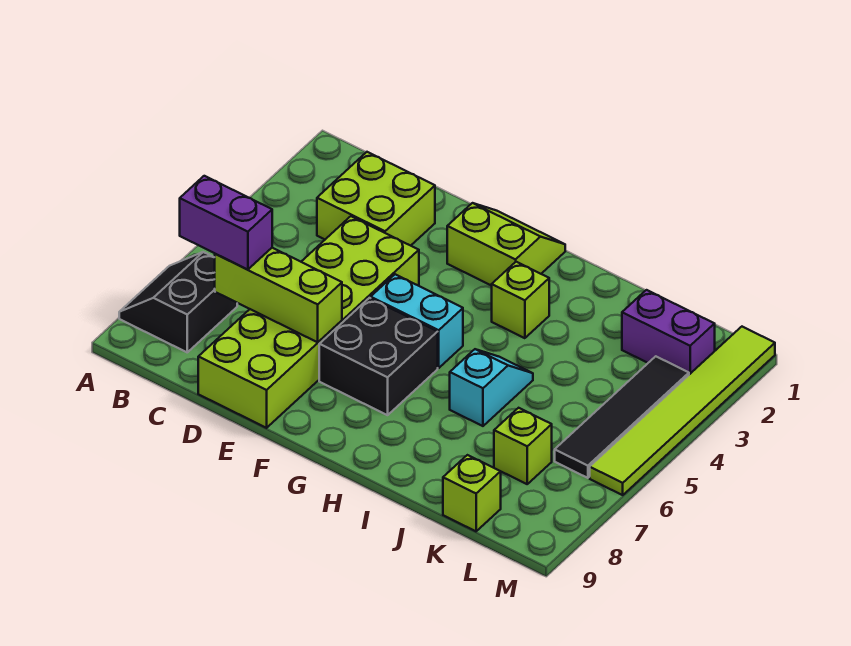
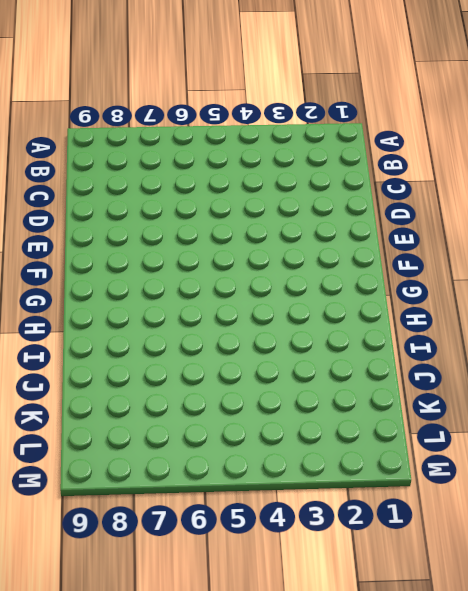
none -> black slope A7:B8 level 1 top B
none -> lime brick C2:D3 level 1
none -> lime brick D4:E9 level 1

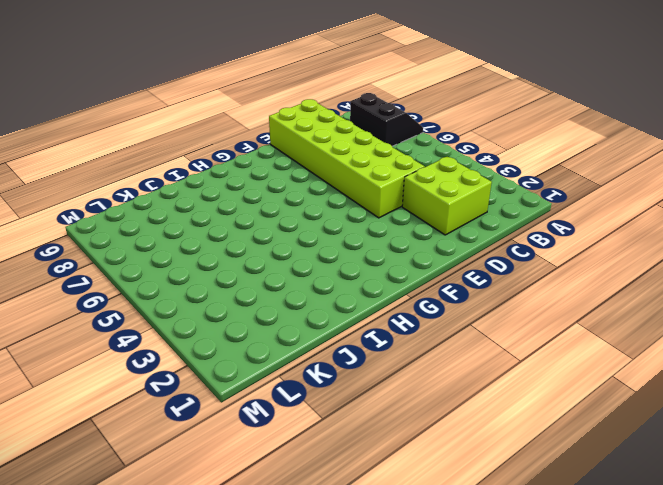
none -> lime slope F1:G2 level 1 top 2
none -> cyan brick F5:G5 level 1
none -> black brick F6:G7 level 1

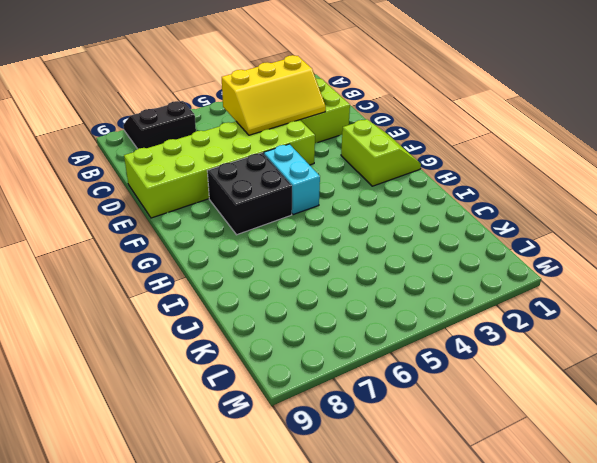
yellow slope C3:D5 level 2 top C -> none
none -> lime brick H3 level 1
none -> cyan slope I5:I6 level 1 top 6
none -> purple brick K2:L2 level 1

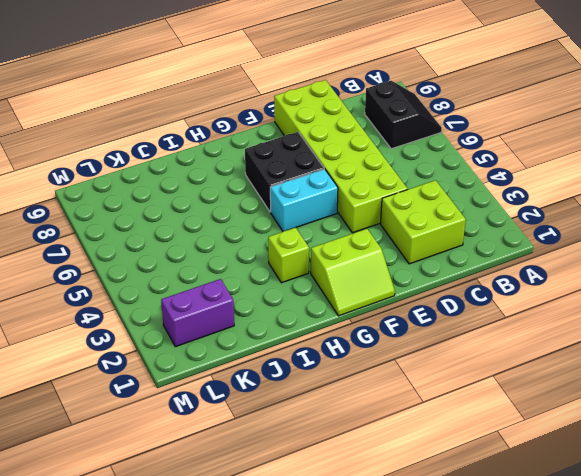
none -> cyan slope I5:I6 level 1 top 6
none -> lime brick K7 level 1
none -> lime brick K9 level 1

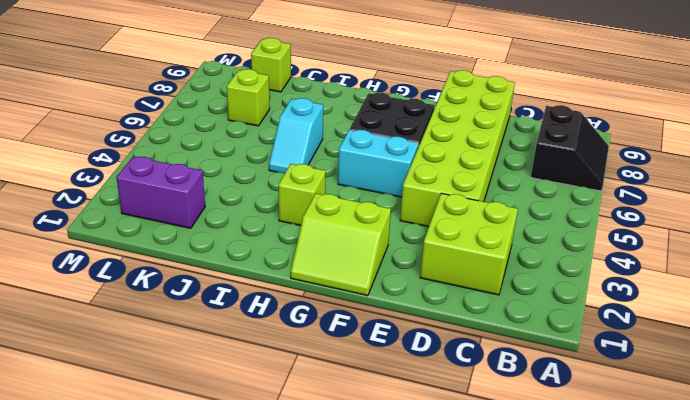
none -> black tile L3:L6 level 1
none -> lime tile M1:M6 level 1
none -> lime brick C7:E7 level 2

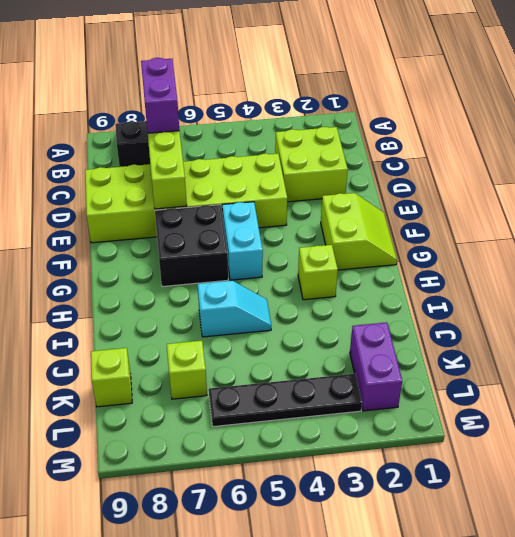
black plate L3:L6 level 1 -> black tile L3:L6 level 1
none -> lime tile M1:M6 level 1

